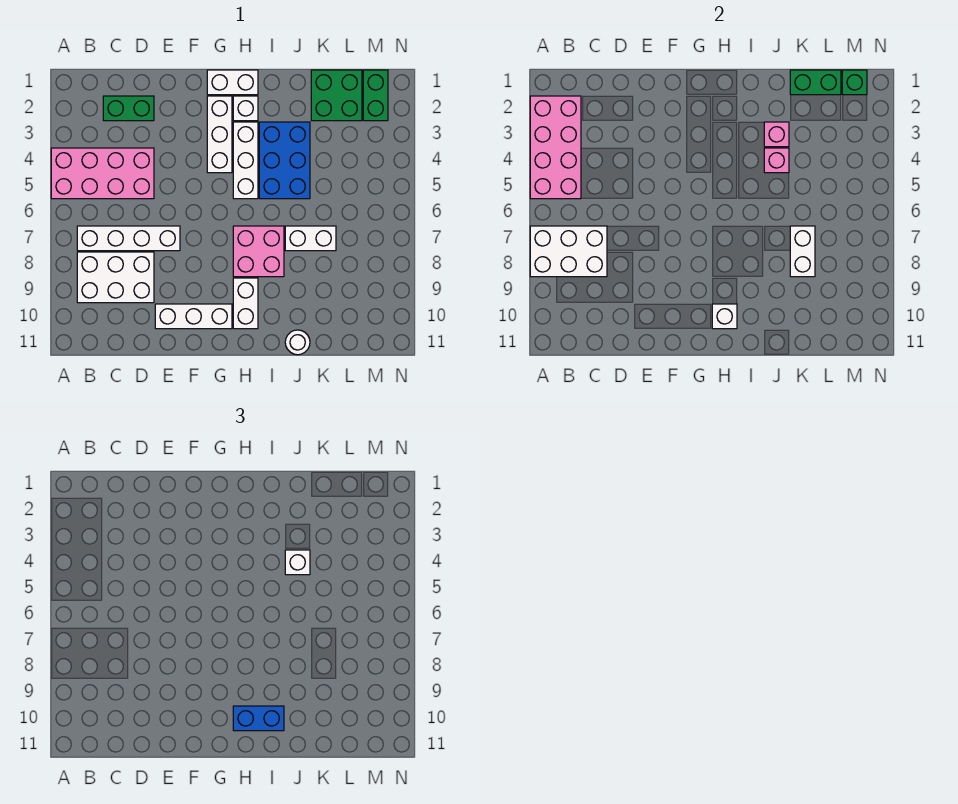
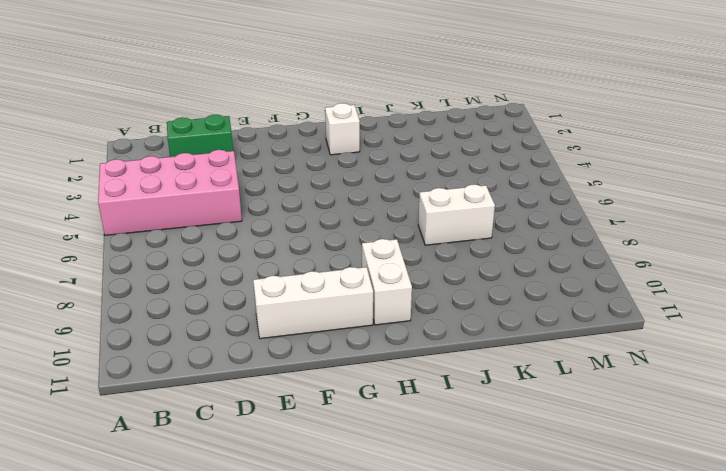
none -> white brick B7:E7 level 1
none -> white brick B8:D9 level 1
none -> white brick G1:H1 level 1

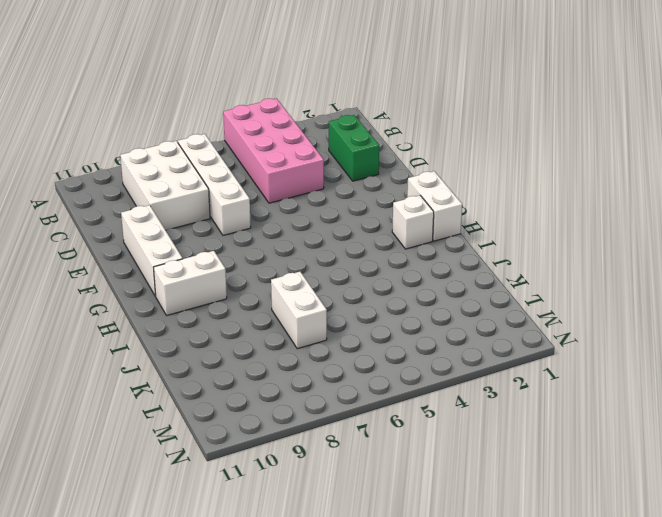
none -> white brick G2:G4 level 1
none -> white brick H3:H5 level 1
none -> pink brick H7:I8 level 1

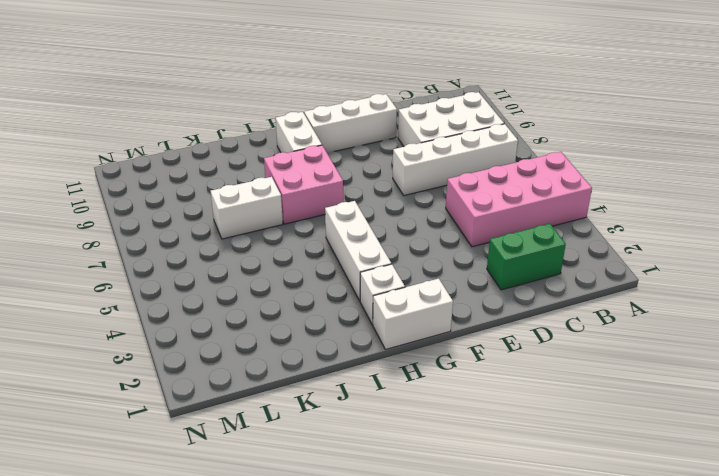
none -> white brick G2:G4 level 1
none -> blue brick I3:J5 level 1
none -> white round brick J11 level 1

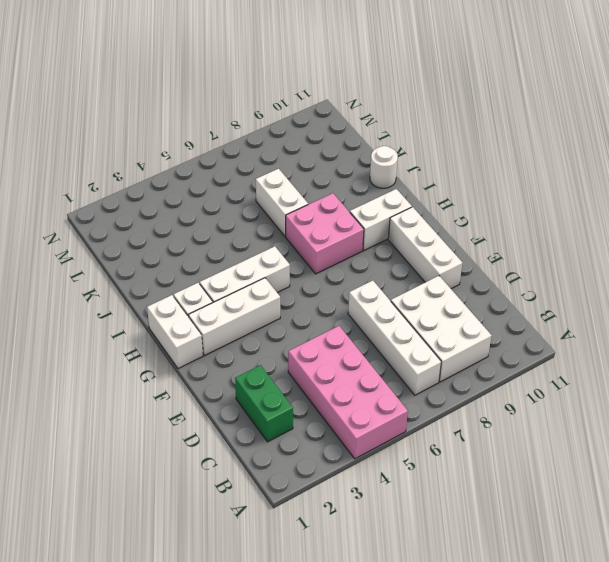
none -> blue brick I3:J5 level 1
none -> green brick K1:L2 level 1
none -> green brick M1:M2 level 1

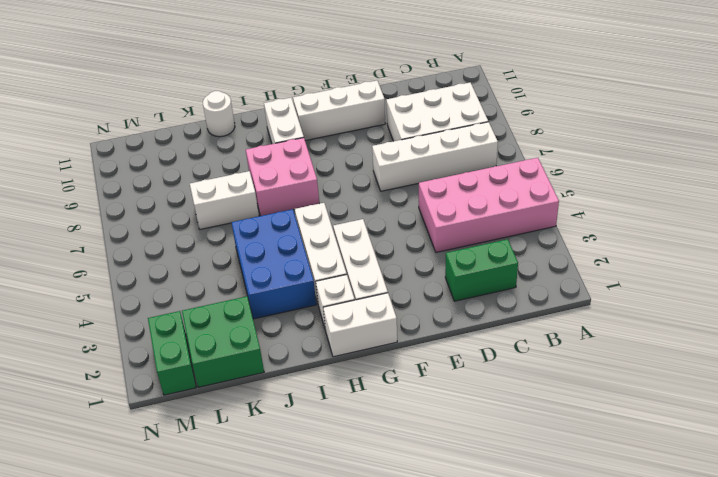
none -> pink brick A2:B5 level 2
none -> white brick A7:C8 level 2
none -> white brick H10 level 2

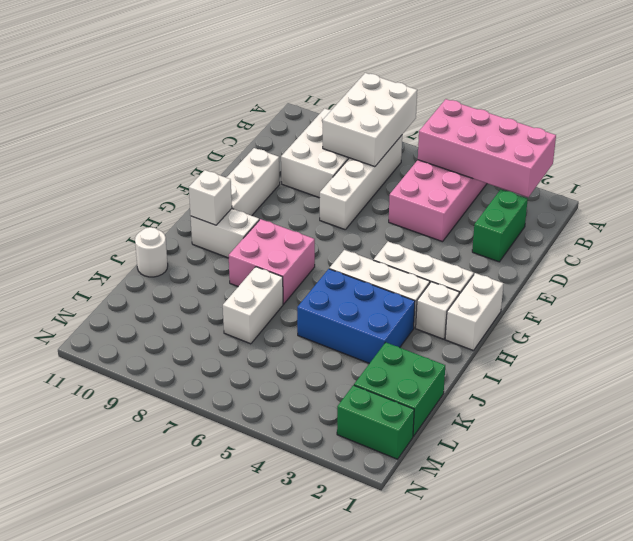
none -> pink brick J3 level 2
none -> pink brick J4 level 2
none -> green brick K1:L1 level 2

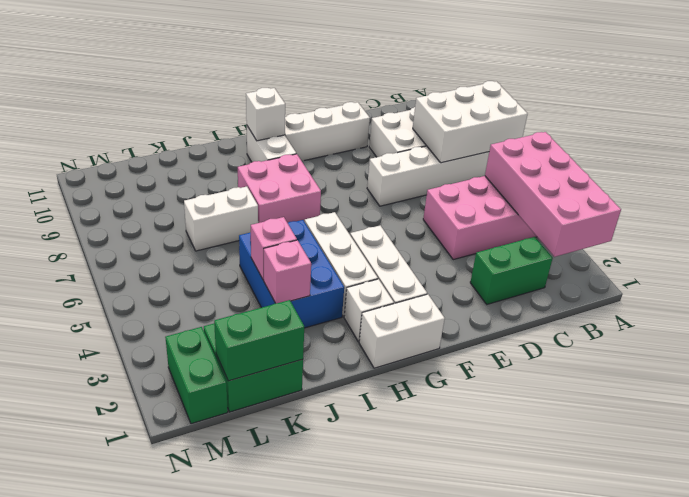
none -> white round brick J11 level 1
none -> white brick K7:K8 level 2
none -> green brick M1 level 2

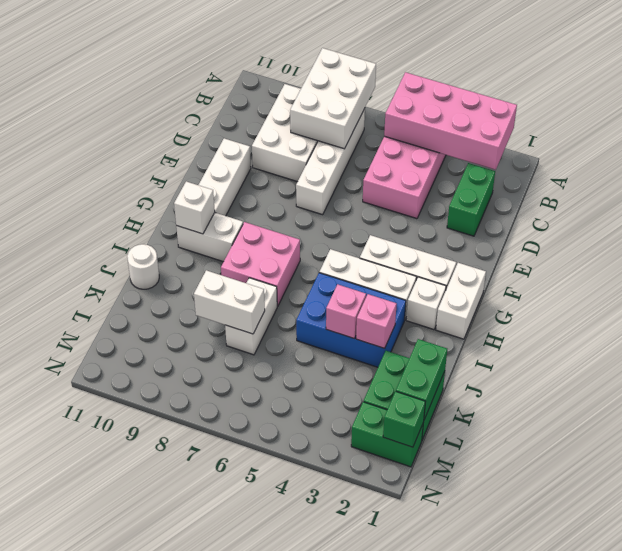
none -> blue brick H10:I10 level 3
none -> white brick J4 level 3

